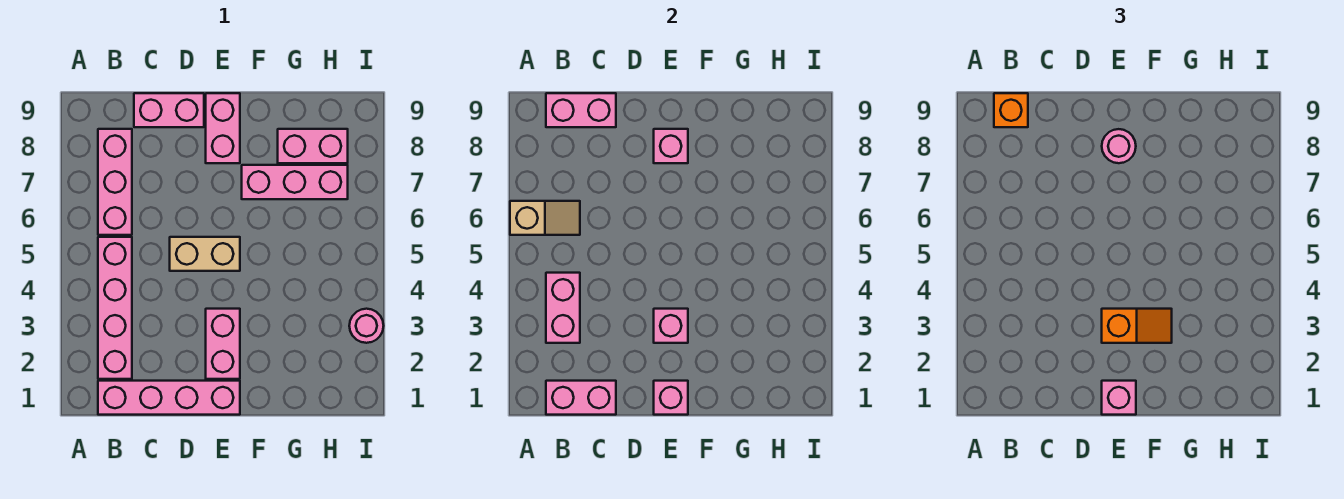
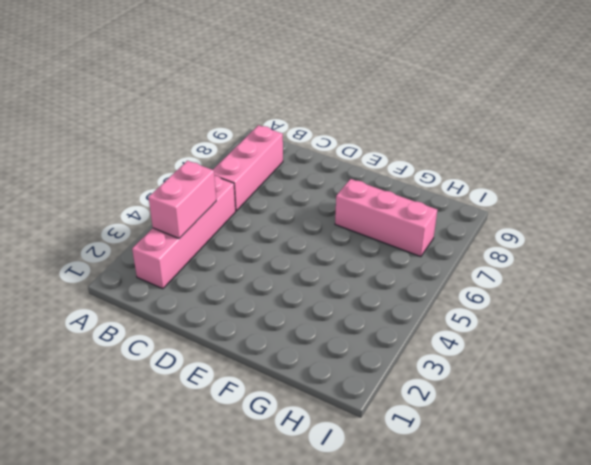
none -> pink brick B1:E1 level 1
none -> pink brick C9:D9 level 1
none -> tan brick D5:E5 level 1

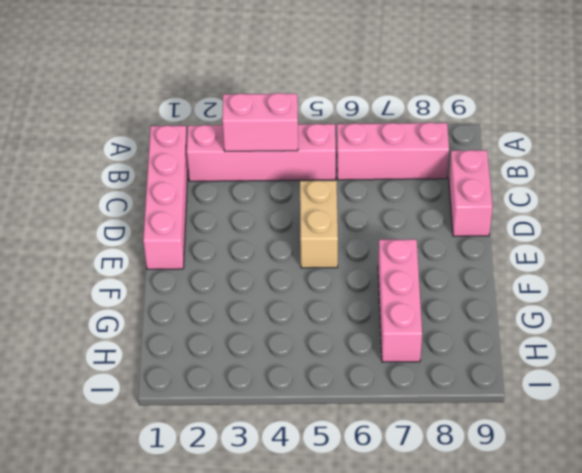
none -> pink brick E2:E3 level 1
none -> pink brick E8:E9 level 1
none -> pink brick G8:H8 level 1

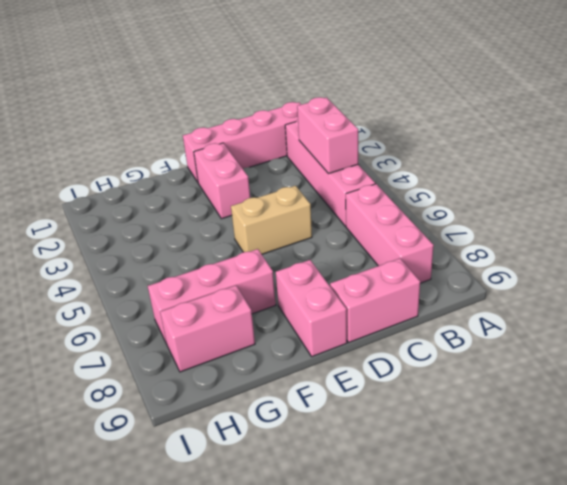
none -> pink round brick I3 level 1
none -> tan slope A6:B6 level 2 top A
none -> pink brick B1:C1 level 2

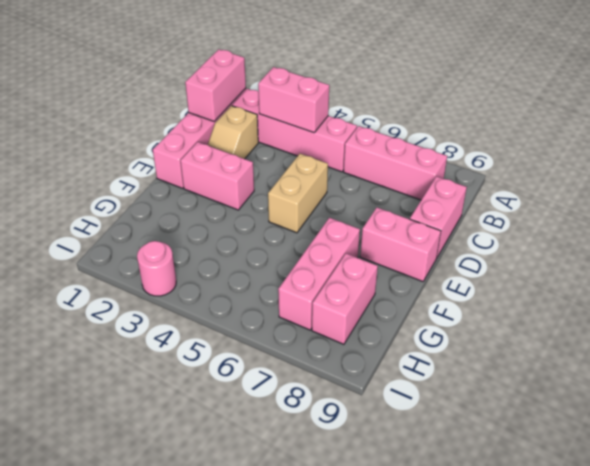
tan slope C2:D2 level 1 top C -> tan slope A6:B6 level 2 top A
none -> pink brick B9:C9 level 2
none -> pink brick E1 level 2
none -> pink brick E3 level 2

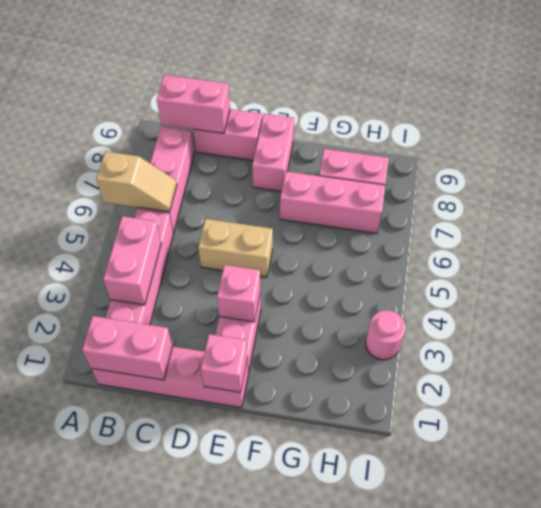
none -> pink brick E8 level 2
none -> orange brick B9 level 3
none -> pink brick E1 level 3

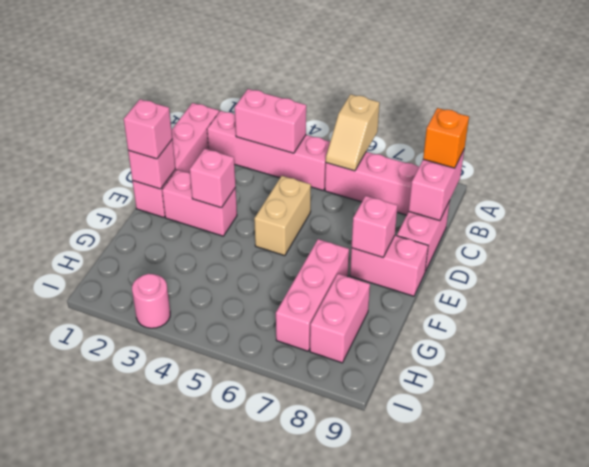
none -> pink brick B1:C1 level 2
none -> orange slope E3:F3 level 3 top E
none -> pink round brick E8 level 3

